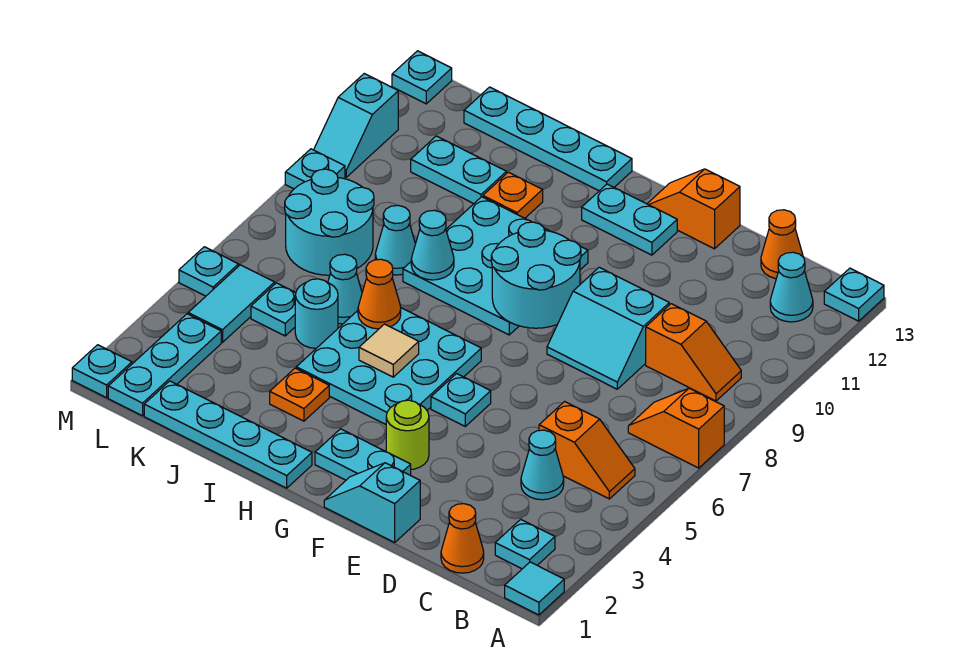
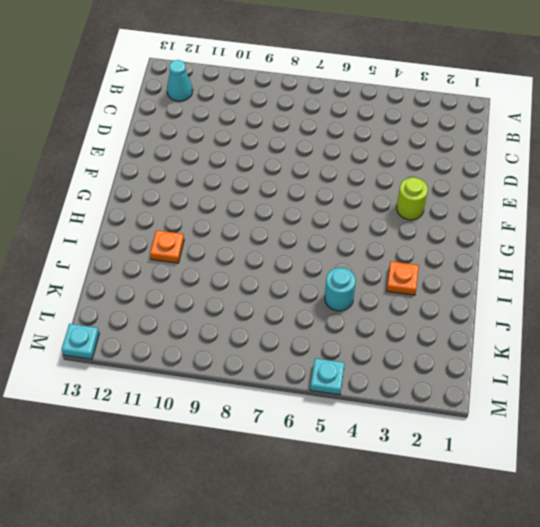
none -> cyan tile A1 level 1
none -> orange slope A7:B7 level 1 top A
none -> cyan plate A13 level 1
none -> cyan plate B2 level 1

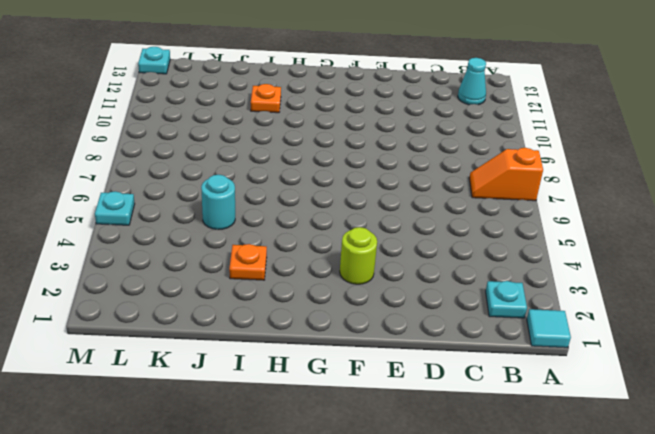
none -> cyan plate A13 level 1
none -> orange slope B5:C5 level 1 top C
none -> orange slope B9:C9 level 1 top C
none -> orange cone C1 level 1

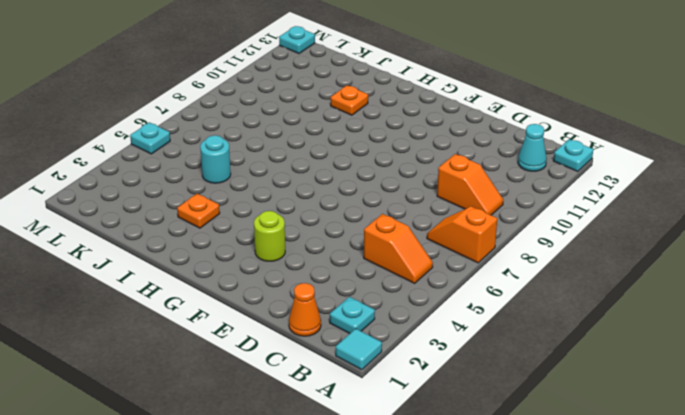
none -> cyan cone C4 level 1
none -> orange cone C13 level 1
none -> cyan slope D8:E9 level 1 top 9
none -> cyan slope E1:F1 level 1 top E

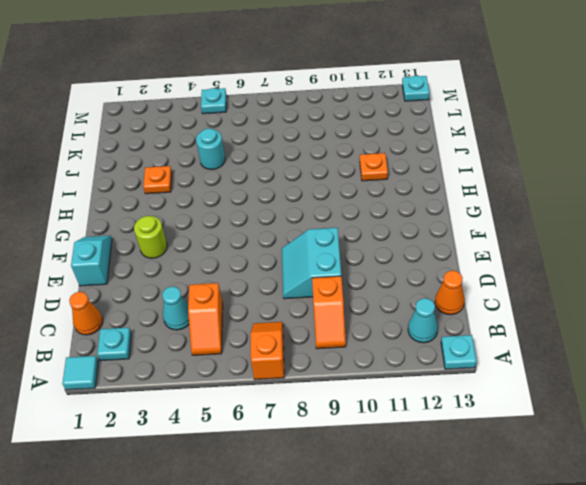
none -> orange slope E13:F13 level 1 top E
none -> cyan plate F2:G2 level 1
none -> cyan plate F5 level 1
none -> cyan plate F12:G12 level 1

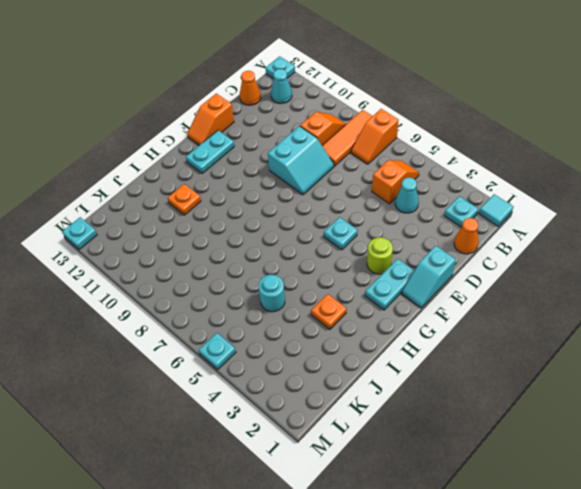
orange tile A8:C8 level 1 -> none
none -> cyan plate G4:I6 level 1
none -> cyan plate G8:I10 level 1
none -> cyan plate H1:K1 level 1
none -> cyan plate H13:K13 level 1

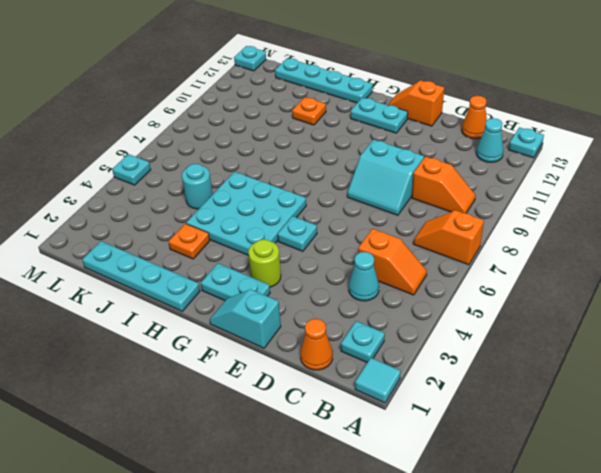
none -> cyan plate G8:I10 level 1
none -> cyan cone J6 level 1
none -> cyan cone J8 level 1
none -> cyan plate J11:K11 level 1

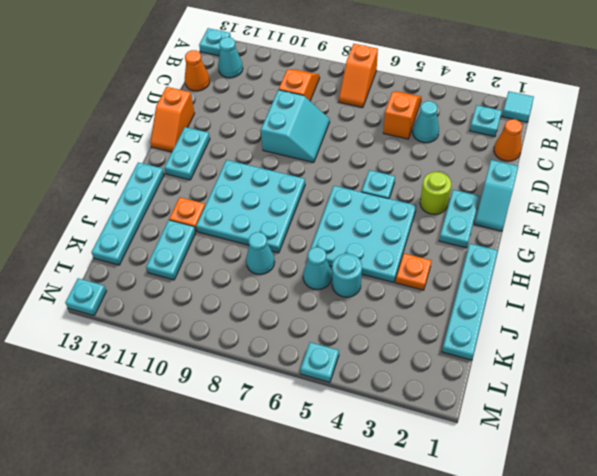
none -> cyan plate K5 level 1
none -> cyan round brick K7:L8 level 1
none -> cyan plate L1:L3 level 1
none -> cyan tile L4:L5 level 1

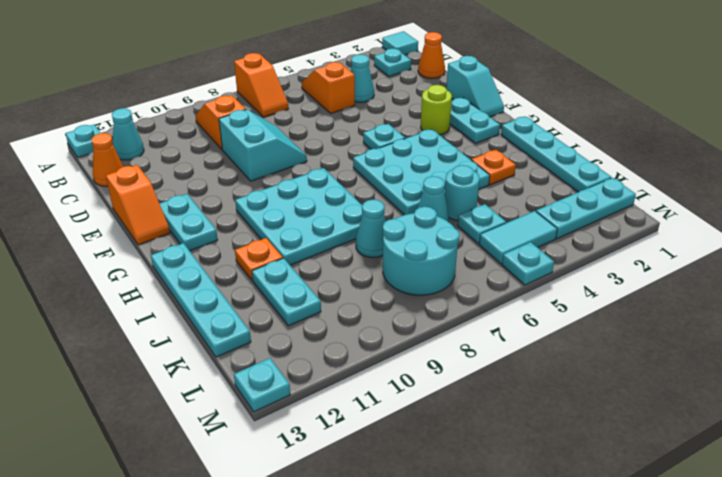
none -> cyan plate M1 level 1
none -> cyan plate M9 level 1
none -> cyan slope M10:M11 level 1 top 11
none -> cyan round brick F8:G9 level 2

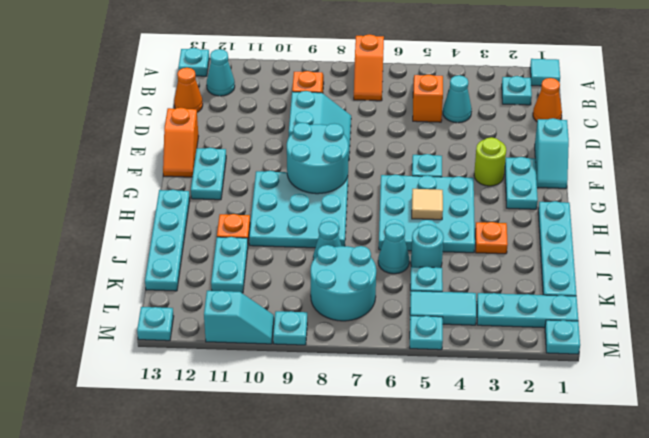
none -> orange cone I6 level 2
none -> cyan cone I8 level 2

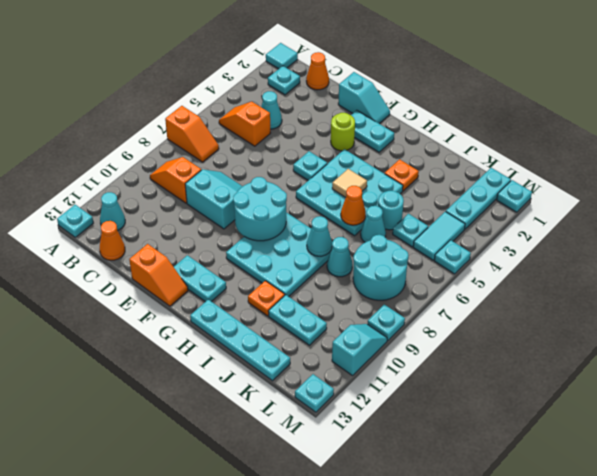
none -> cyan plate H1:K1 level 1

